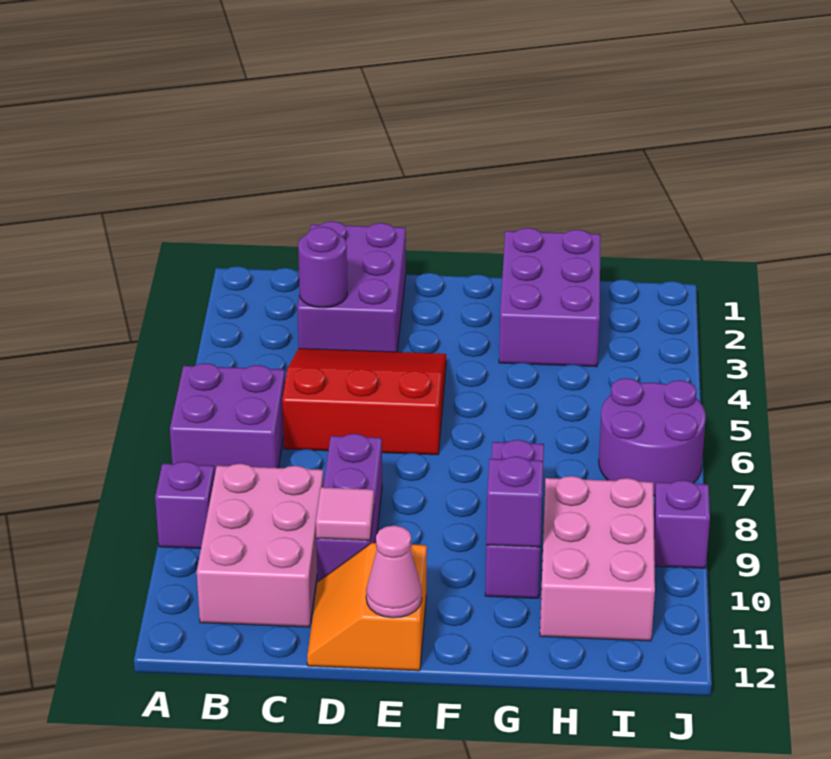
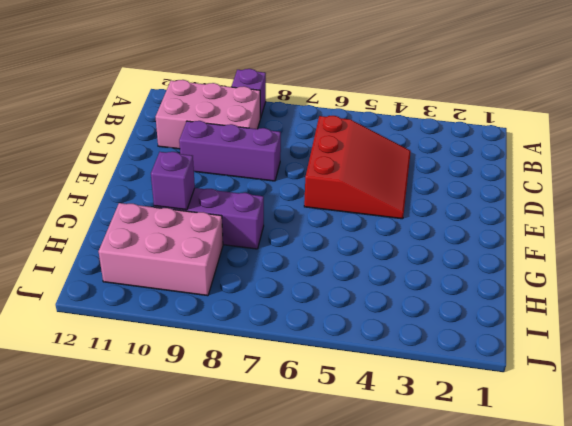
none -> purple brick A6:B7 level 1
none -> purple brick C1:D3 level 1
none -> orange slope D11:E12 level 1 top E

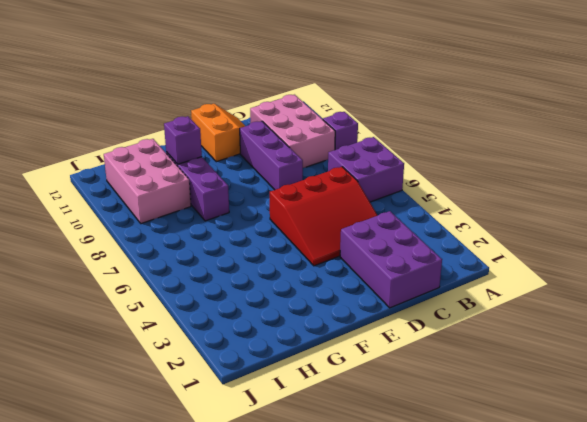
none -> purple brick G1:H3 level 1
none -> purple round brick I6:J7 level 1
none -> purple brick J9 level 1

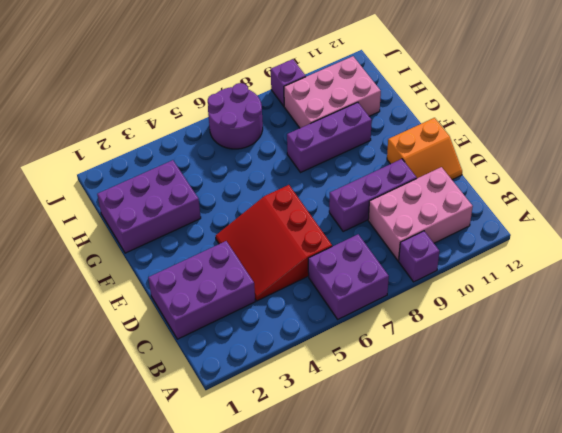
none -> purple round brick C3 level 2
none -> pink tile D10 level 2
none -> pink cone E12 level 2

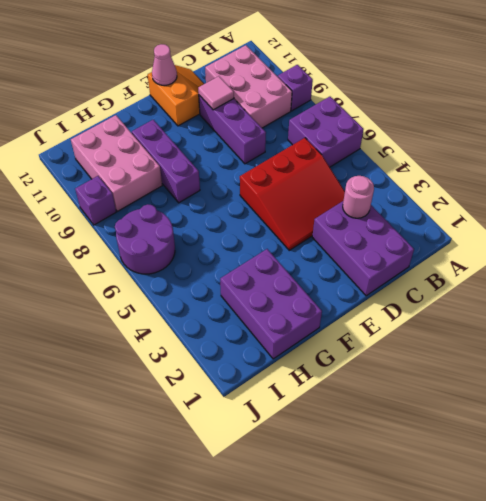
pink round brick C3 level 2 -> purple round brick C3 level 2
none -> purple brick G10 level 2

